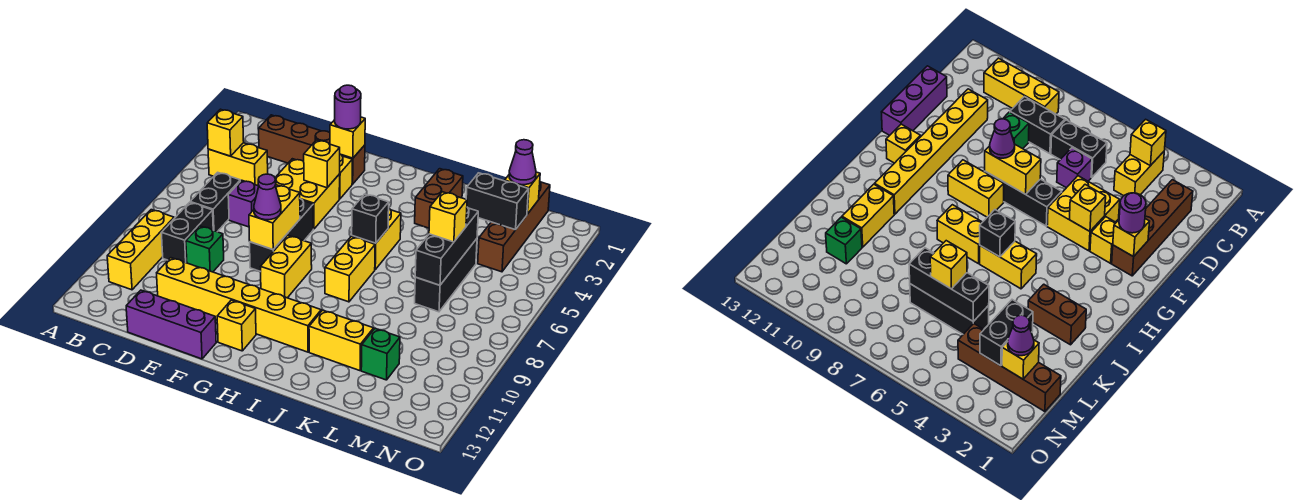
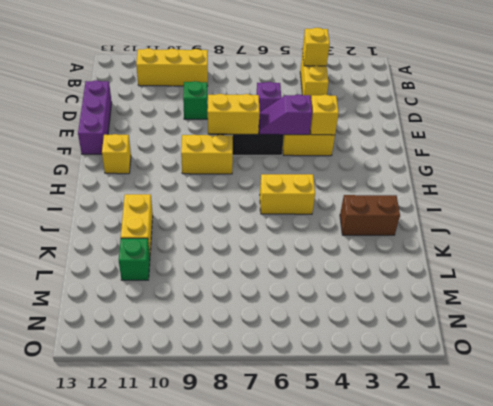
purple slope F5:F6 level 2 top 5 -> none
none -> brown brick C2:F2 level 1
none -> black brick C6:C7 level 1
none -> black brick C8:C9 level 1
none -> yellow brick D11:I11 level 1

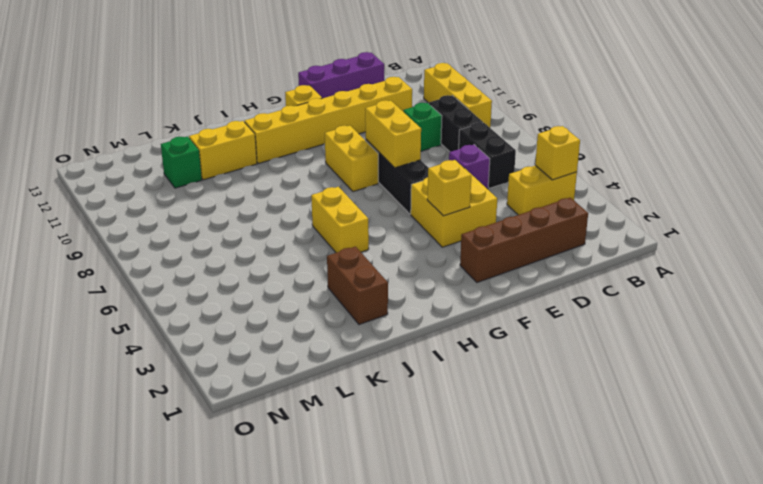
none -> yellow brick F3 level 1
none -> yellow brick I7:I8 level 1
none -> black brick L5:L7 level 1
none -> brown brick M1:M4 level 1

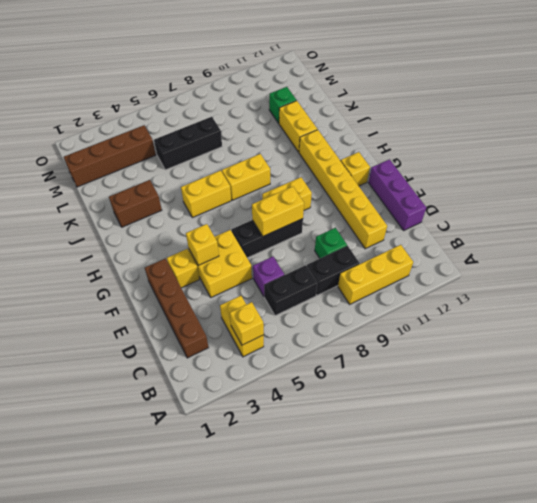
none -> yellow brick F2 level 2
none -> black brick I6 level 2
none -> black brick L3:M3 level 2
none -> black brick L5:L7 level 2

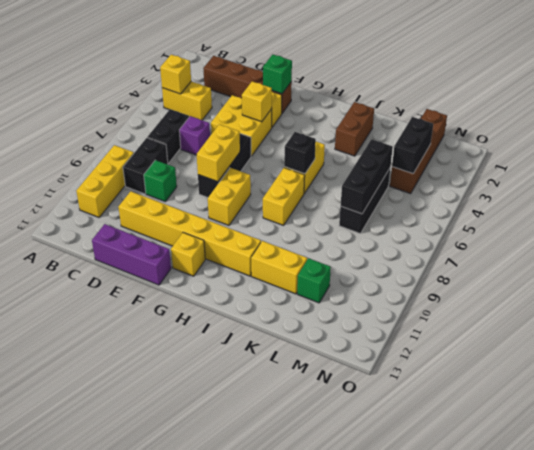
green brick F2 level 2 -> yellow brick F2 level 2
black brick M3:M4 level 2 -> black brick L3:M3 level 2
none -> yellow brick M2 level 2
none -> purple round brick F2 level 3
none -> purple cone F8 level 3
none -> yellow brick L6 level 3

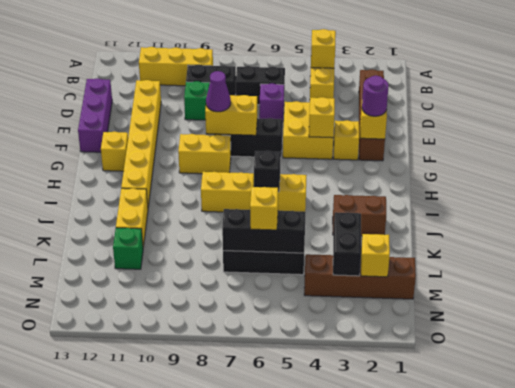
none -> purple cone M2 level 3

